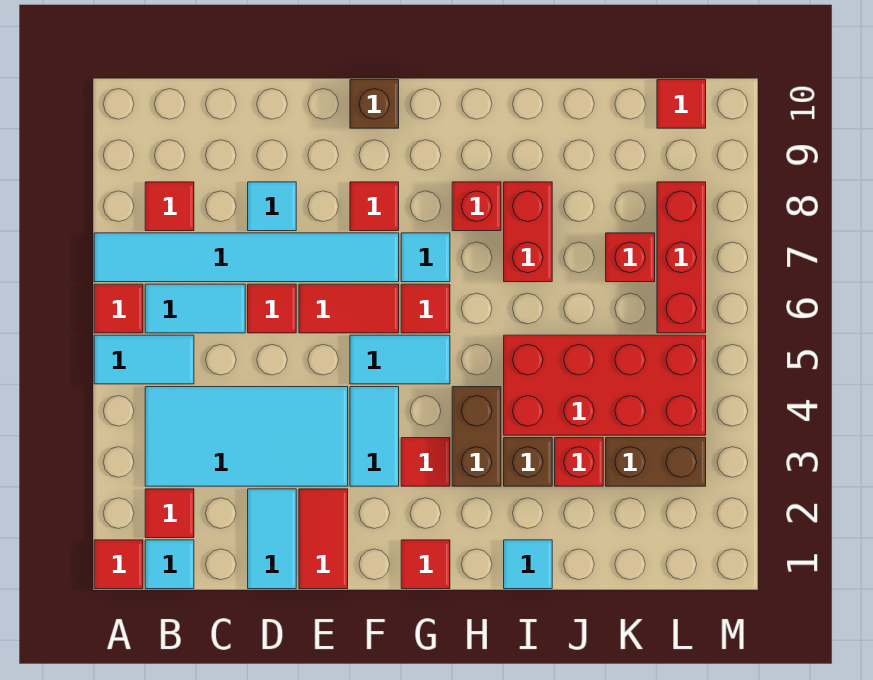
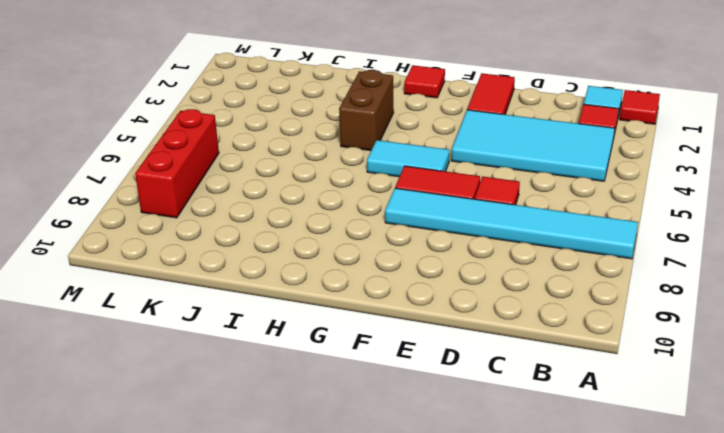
none -> cyan tile A5:B5 level 1
none -> red tile A6 level 1
none -> cyan tile B6:C6 level 1
none -> red tile B8 level 1

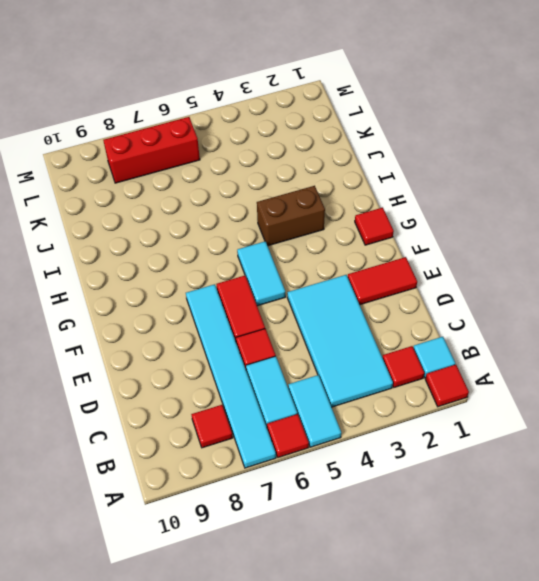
none -> cyan tile D1:D2 level 1
none -> cyan tile D8 level 1
none -> cyan tile F3:F4 level 1
none -> red tile F8 level 1

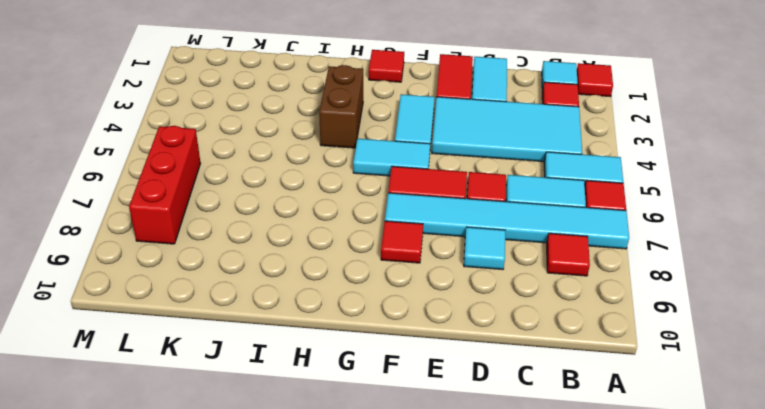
none -> brown brick F10 level 1
none -> red tile G3 level 1
none -> red tile G6 level 1
none -> cyan tile G7 level 1

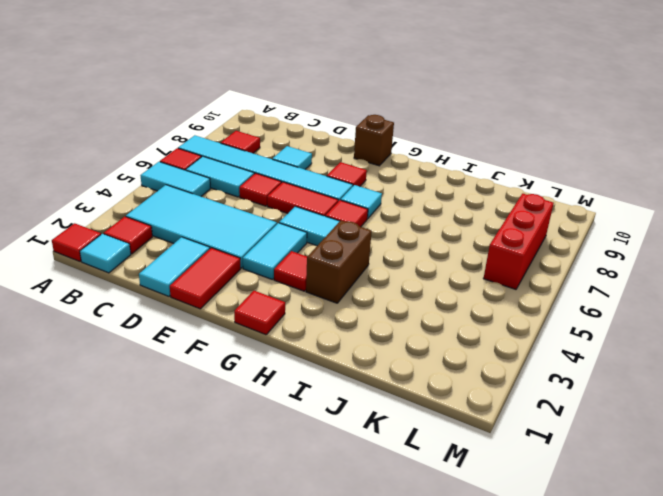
none -> red brick H8 level 1
none -> cyan tile I1 level 1
none -> brown brick I3 level 1
none -> red brick I4:L5 level 1

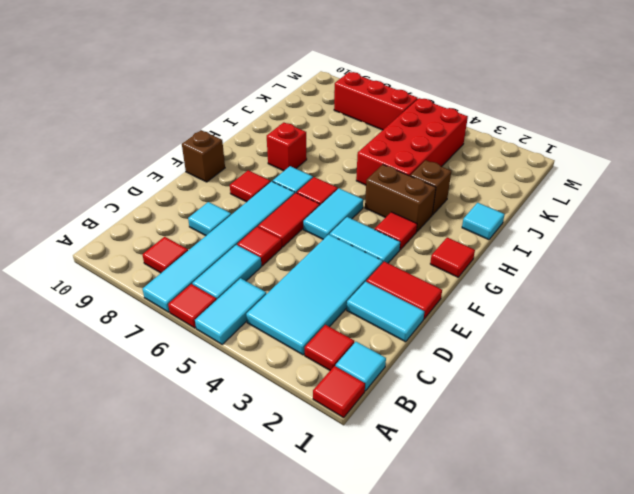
none -> red brick I7:I8 level 1
none -> red brick J3 level 1
none -> brown brick K3:L3 level 1
none -> red brick K7 level 1

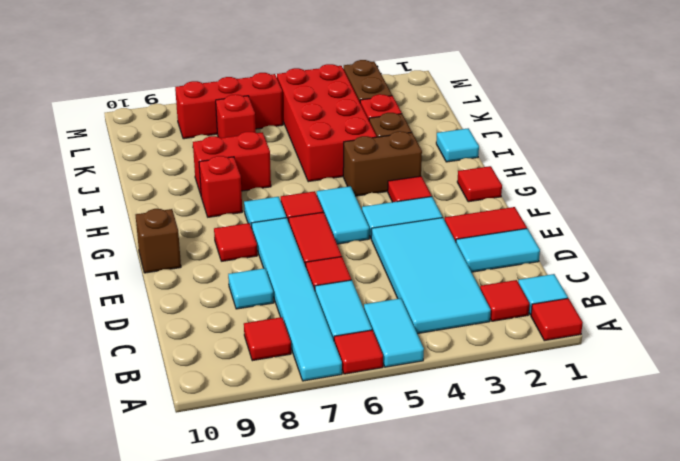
none -> red tile L10 level 1

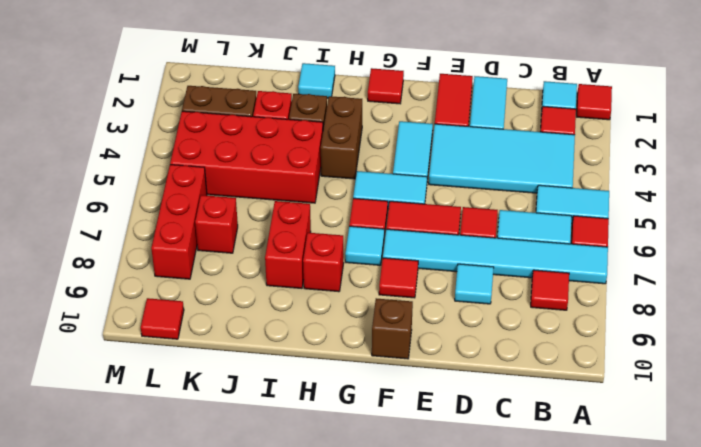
none -> red tile G3 level 1

